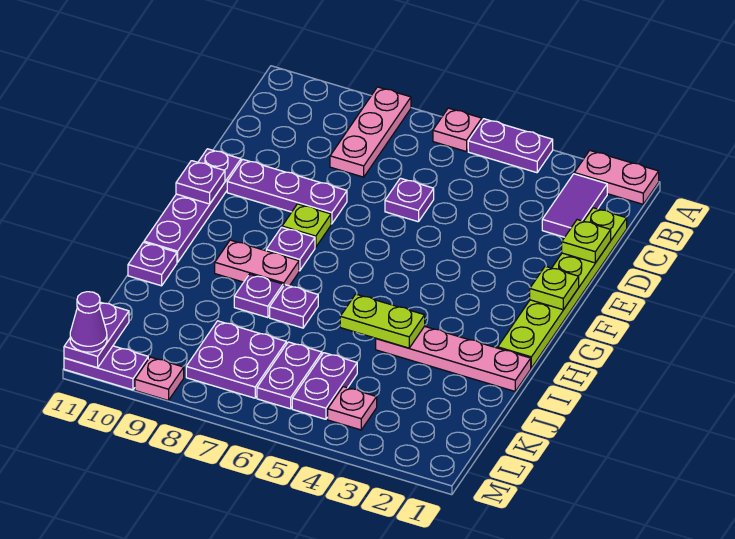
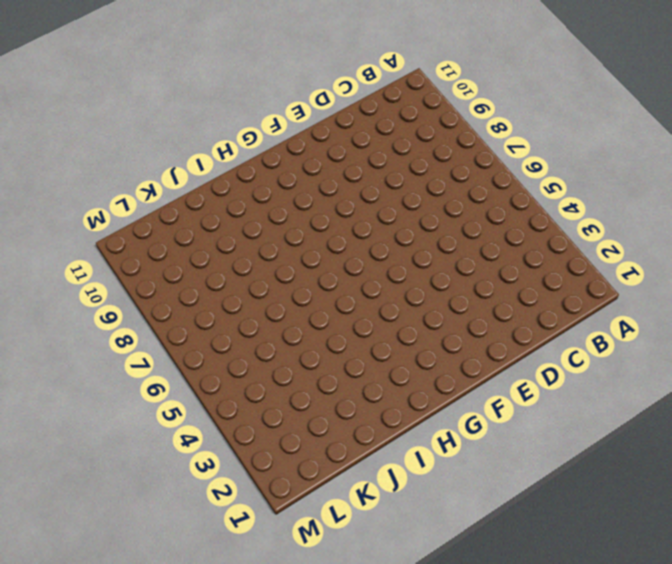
none -> pink plate A1:A2 level 1
none -> purple plate A4:A5 level 1
none -> pink plate A6 level 1

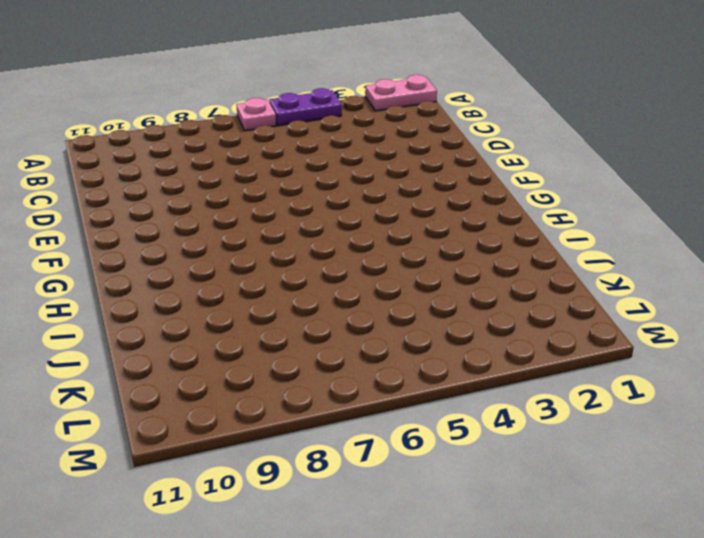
none -> pink plate A8:C8 level 1
none -> purple tile B2:C2 level 1
none -> lime plate C1:H1 level 1

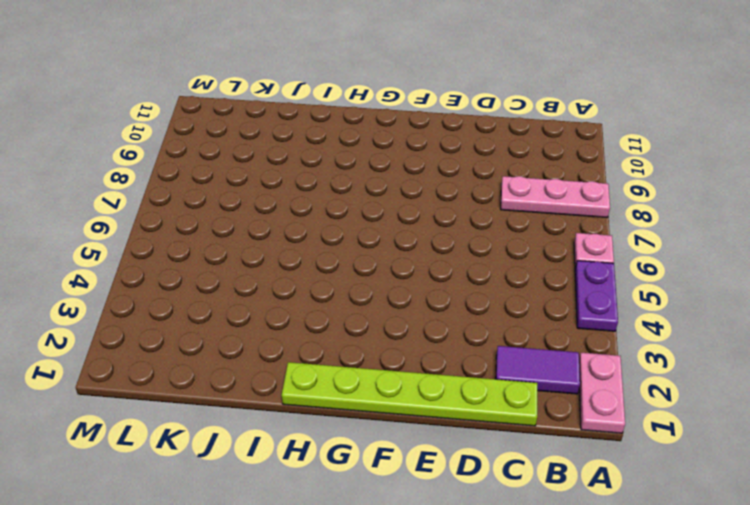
none -> purple plate D6 level 1
none -> purple plate E8:E10 level 1
none -> purple plate E11:H11 level 1

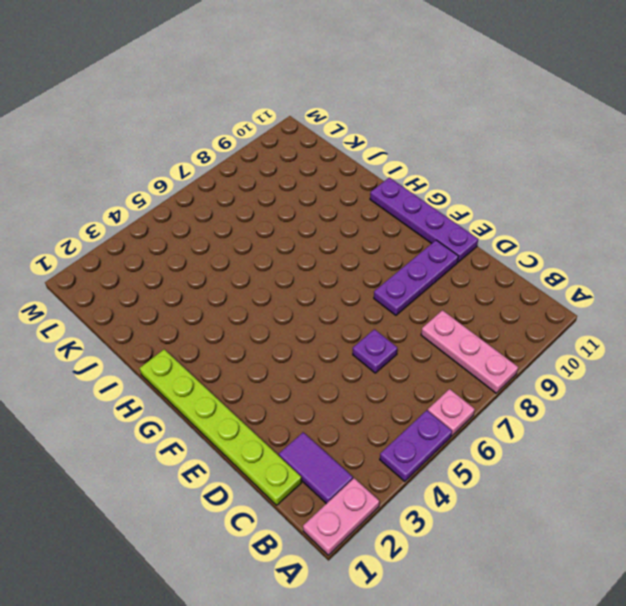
none -> lime plate F8 level 1
none -> purple plate G8 level 1
none -> pink plate H8:H9 level 1

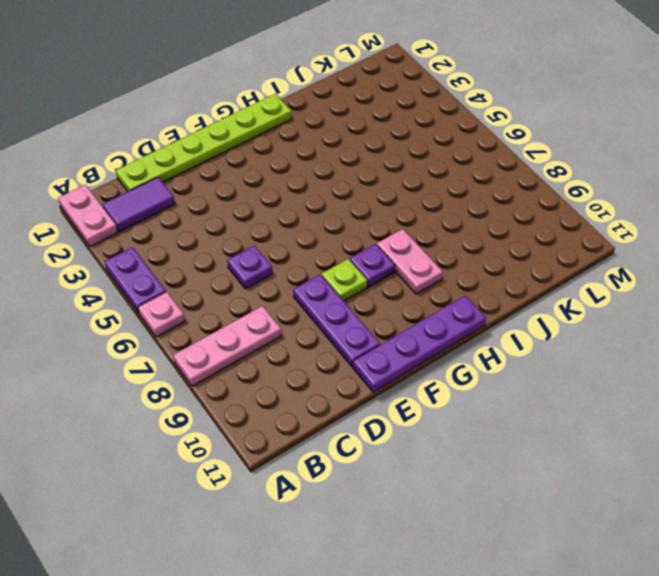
none -> pink plate I1:I4 level 1
none -> purple plate I7 level 1
none -> purple plate I8 level 1

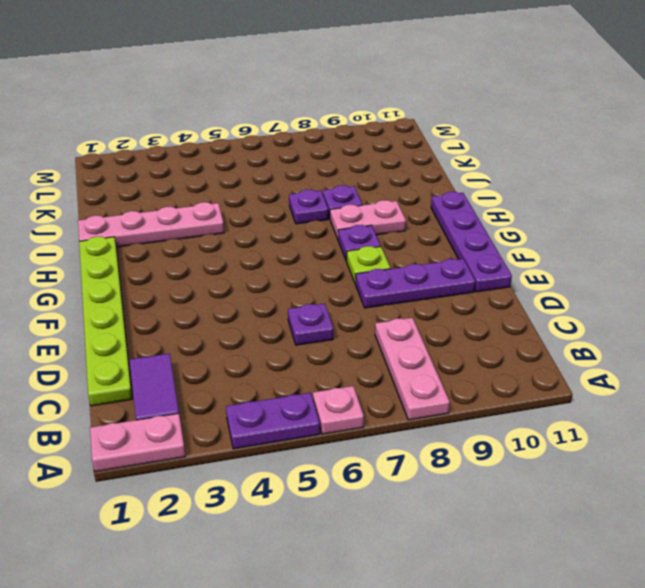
none -> purple plate I11 level 1
none -> purple plate K5:L5 level 1
none -> purple plate K6:L6 level 1

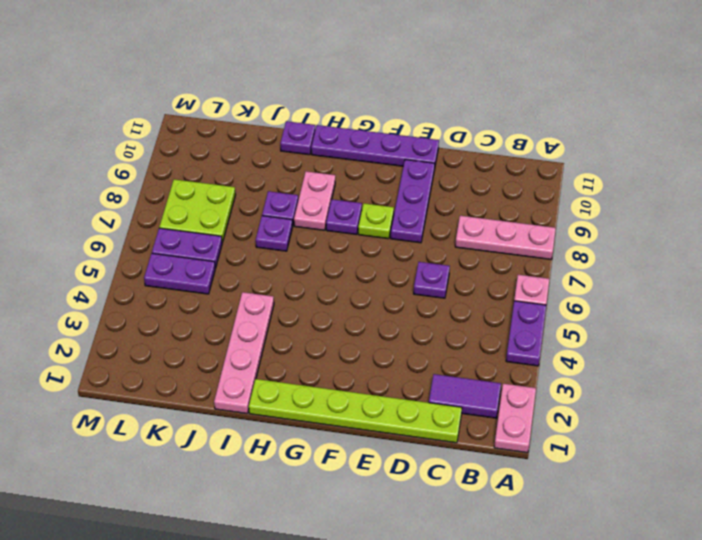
lime plate K7:L8 level 1 -> purple plate K7:L8 level 1
none -> pink plate L4 level 1
none -> pink plate M9 level 1
none -> purple plate M10:M11 level 1

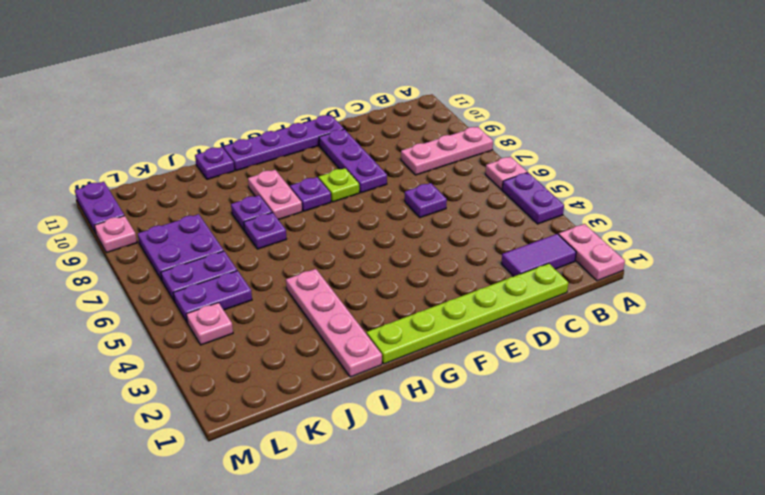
none -> lime plate D1 level 2
none -> lime plate F1 level 2
none -> purple plate F11 level 2

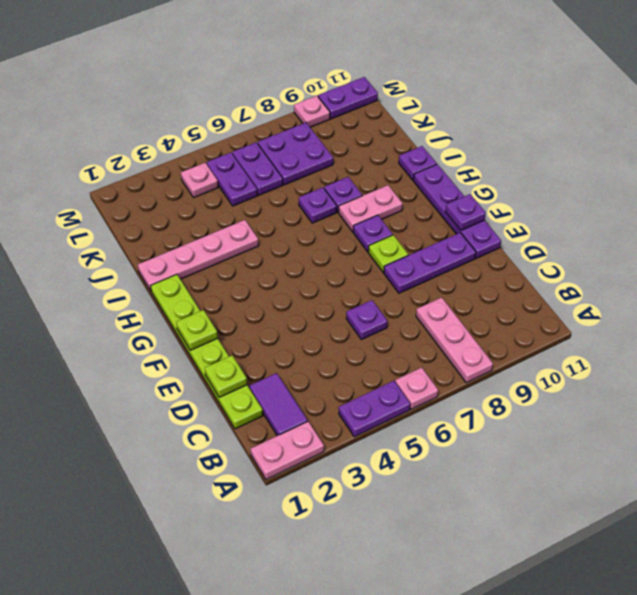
none -> lime plate I4:I5 level 2
none -> purple plate L11:M11 level 2
none -> purple cone M11 level 3

